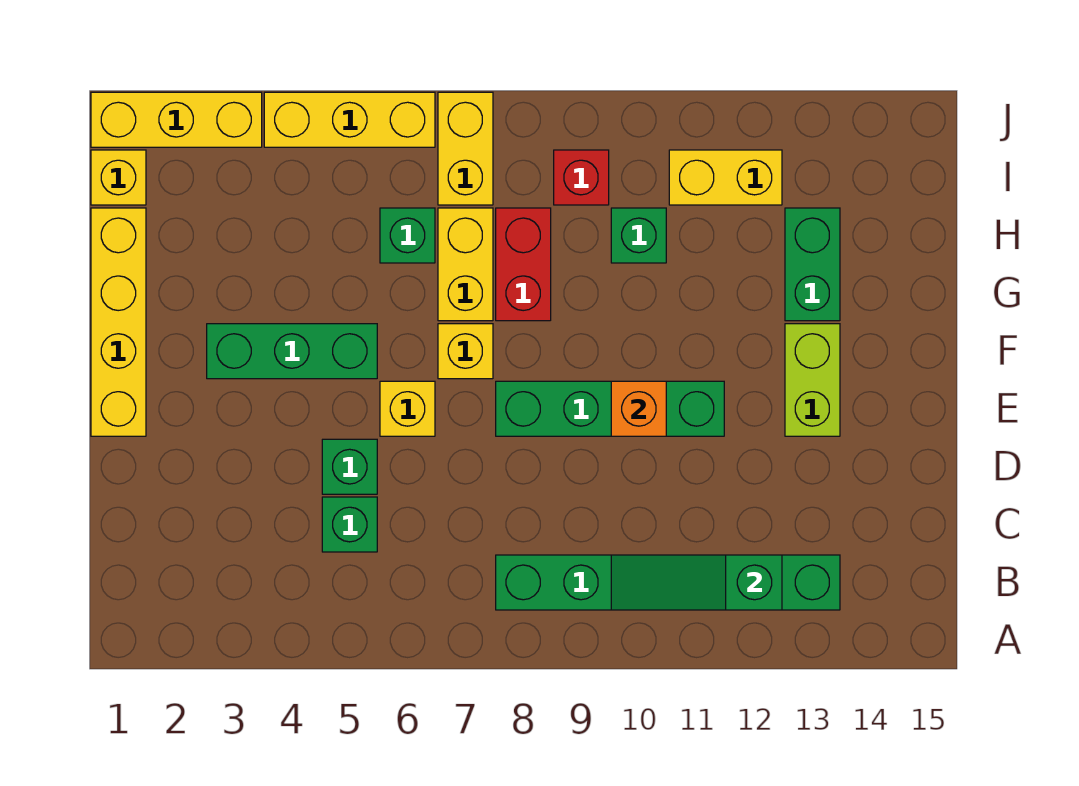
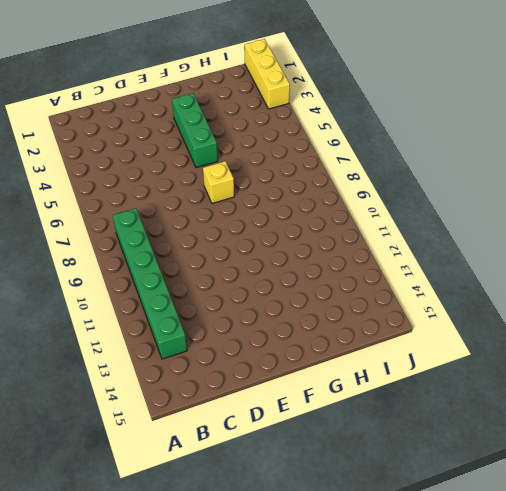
none -> green brick C5 level 1
none -> green brick D5 level 1
none -> yellow brick E1:H1 level 1

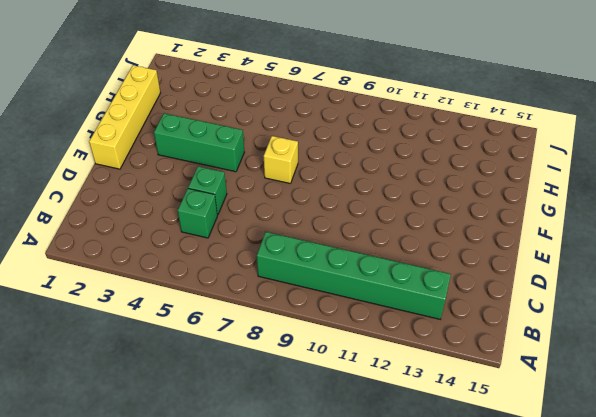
none -> yellow brick E6 level 1
none -> green brick E8:E11 level 1
none -> lime brick E13:F13 level 1

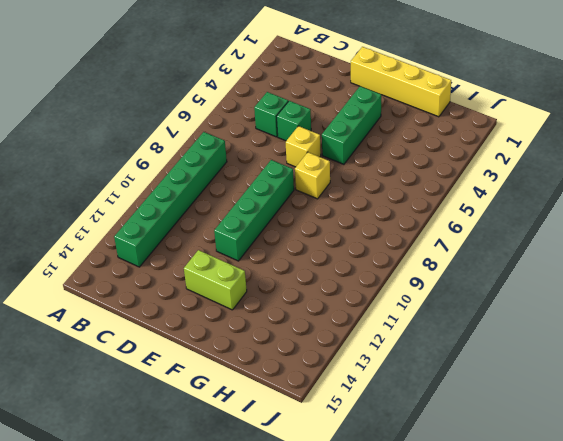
none -> yellow brick G7:H7 level 1
none -> red brick G8:H8 level 1
none -> green brick G13:H13 level 1

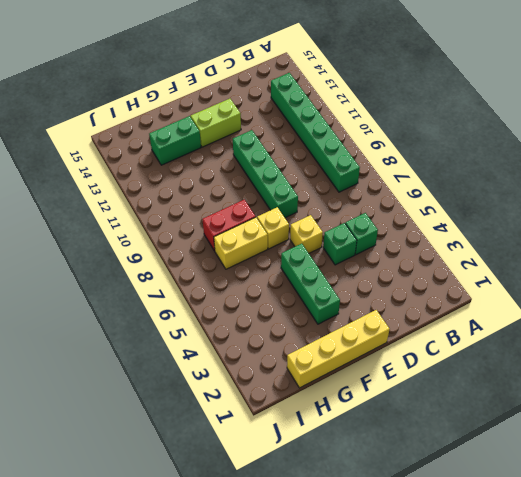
none -> green brick H6 level 1
none -> green brick H10 level 1
none -> yellow brick I1 level 1

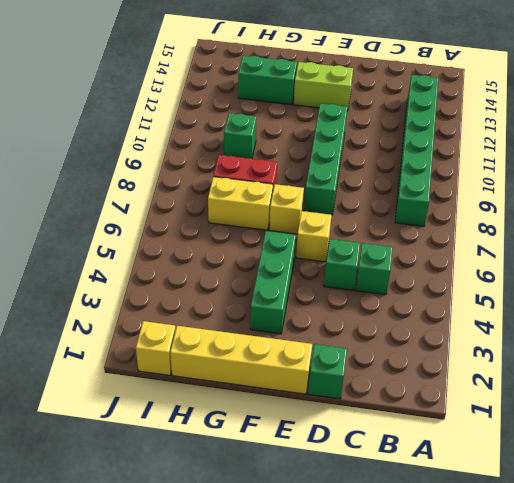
green brick D1 level 1 -> green brick H6 level 1
none -> yellow brick I7:J7 level 1
none -> red brick I9 level 1
none -> yellow brick I11:I12 level 1

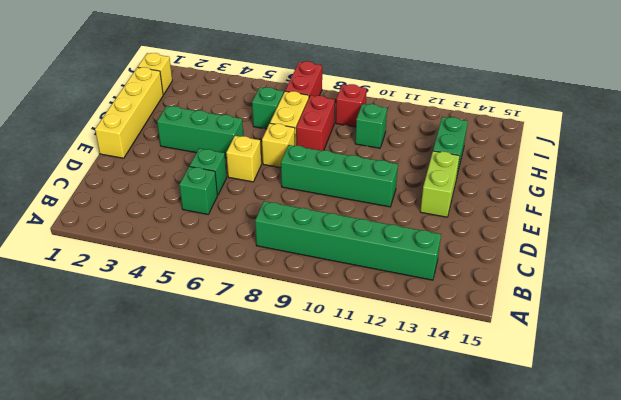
red brick I7:J7 level 1 -> yellow brick I7:J7 level 1
none -> yellow brick I11:I12 level 1
none -> yellow brick J1:J3 level 1
none -> yellow brick J4:J6 level 1

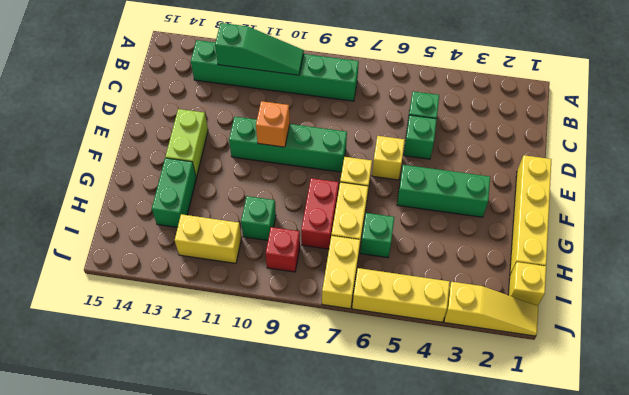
yellow slope J1:J3 level 1 top 3 -> yellow brick J1:J3 level 1

